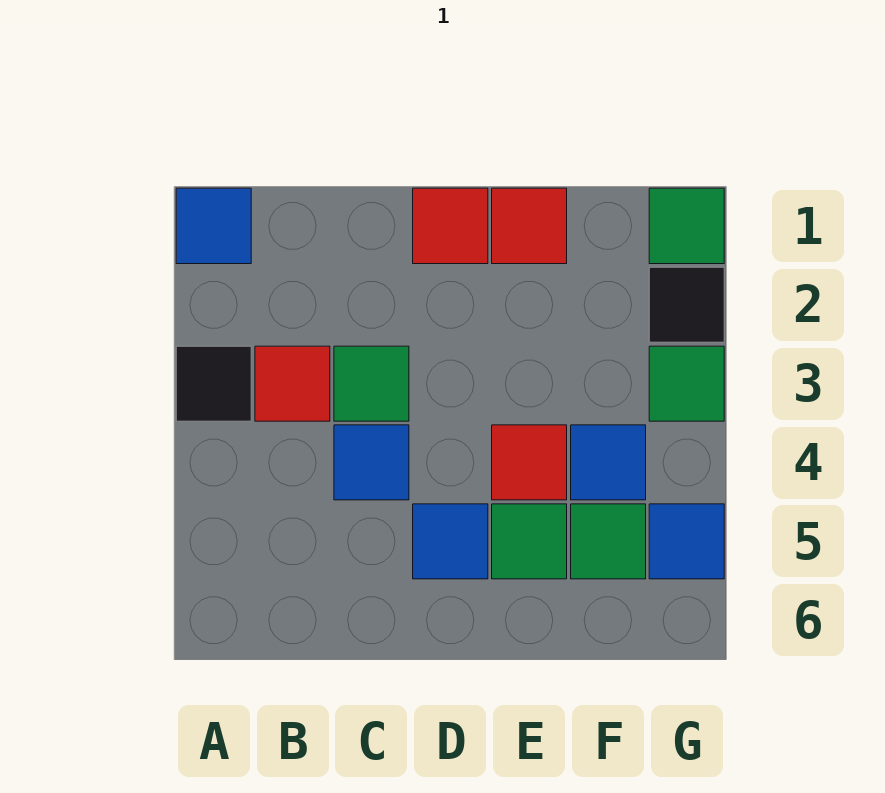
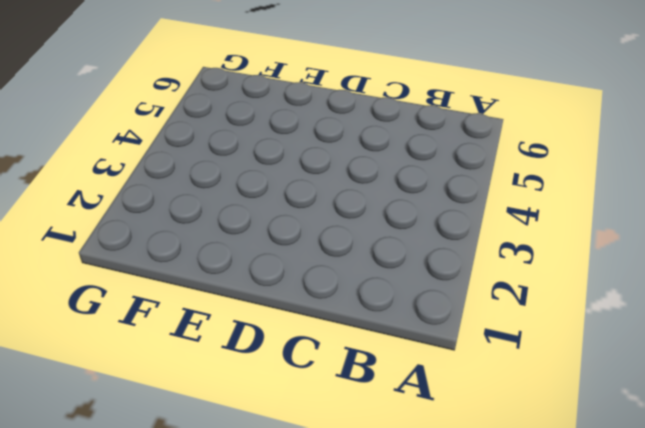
none -> blue tile A1 level 1
none -> black tile A3 level 1
none -> red tile B3 level 1

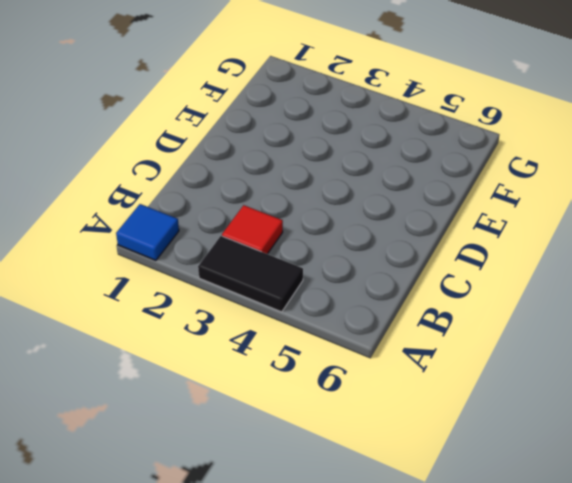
black tile A3:A4 level 1 -> black tile A3 level 1
none -> green tile C3 level 1
none -> blue tile C4 level 1
none -> red tile D1 level 1

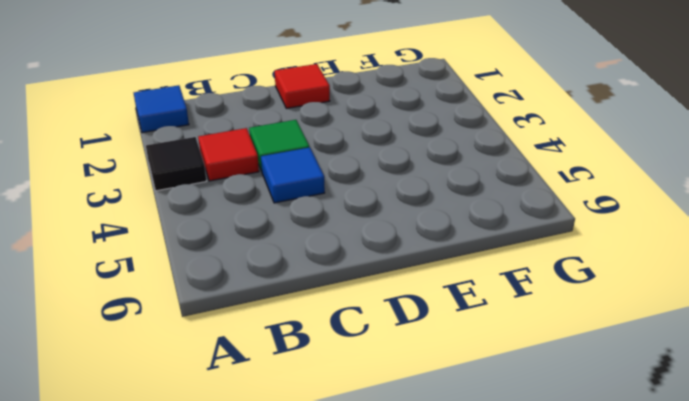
none -> blue tile D5 level 1
none -> red tile E1 level 1
none -> red tile E4 level 1

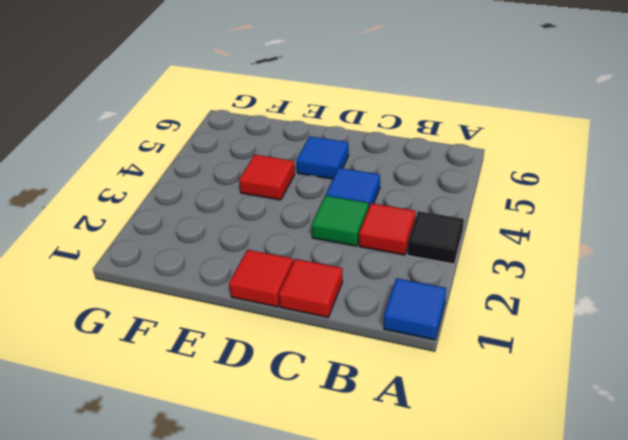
red tile C1 level 1 -> red tile E1 level 1
none -> green tile E5 level 1
none -> blue tile F4 level 1
none -> green tile F5 level 1

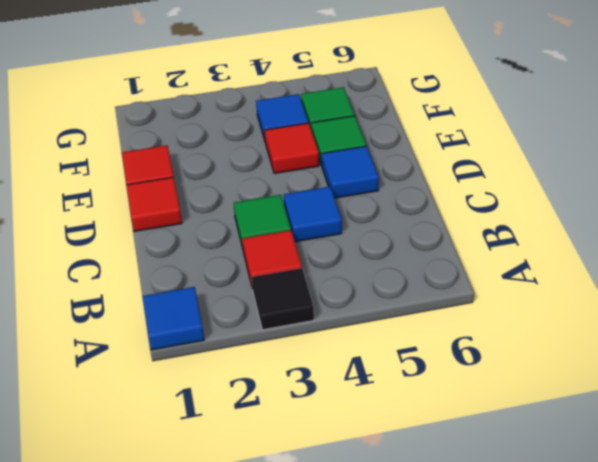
none -> green tile G1 level 1
none -> black tile G2 level 1
none -> green tile G3 level 1

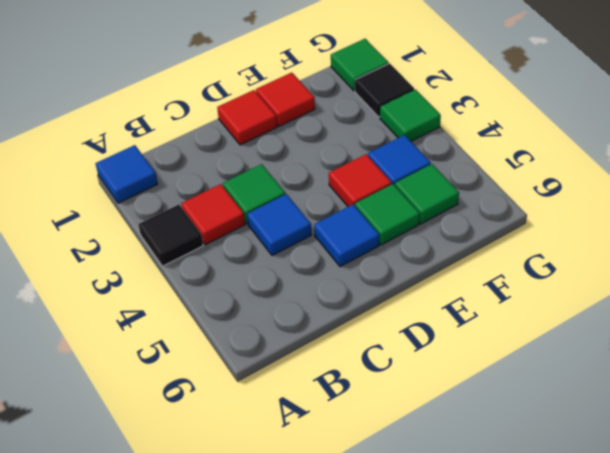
none -> blue tile G5 level 1

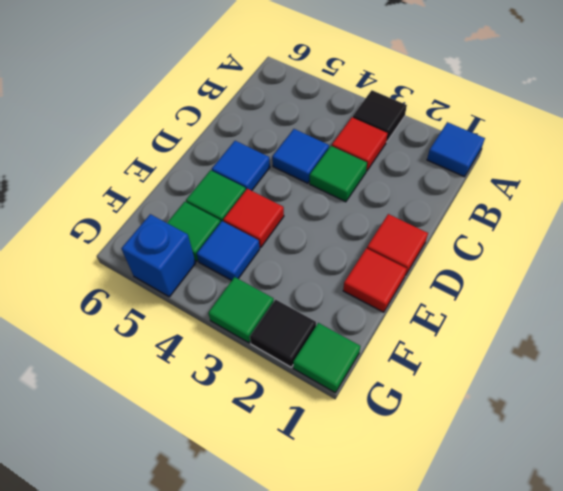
blue brick G5 level 1 -> blue tile G5 level 1

